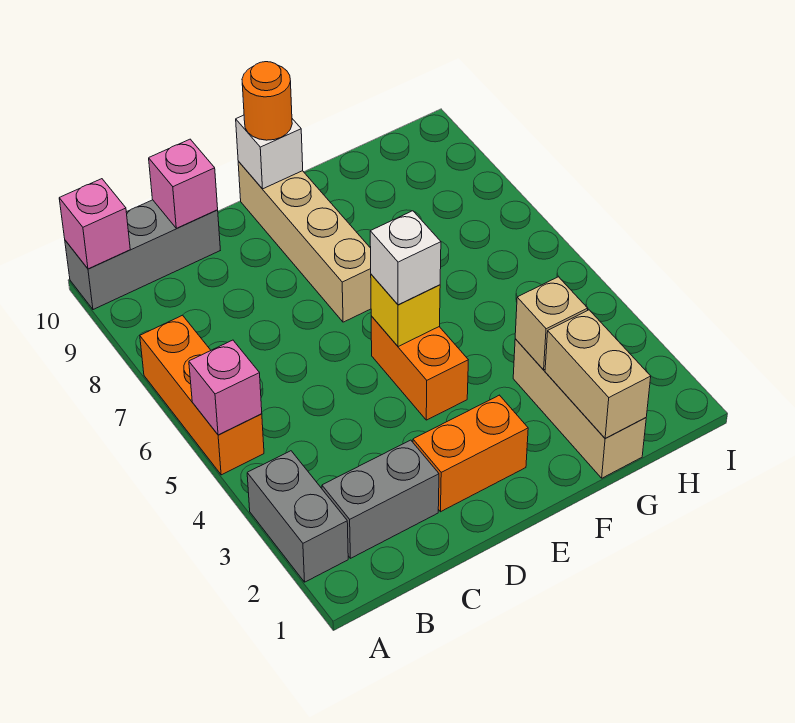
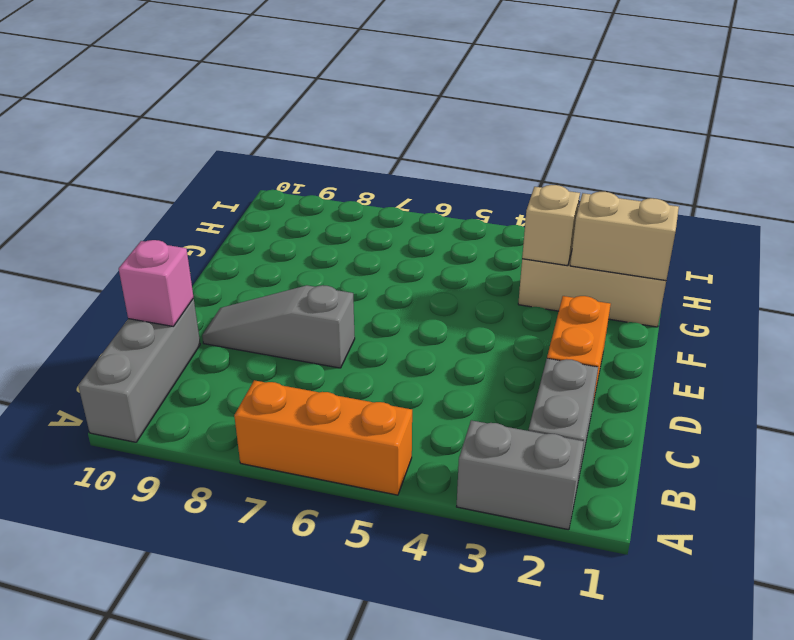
grey slope D7:D9 level 1 top 7 -> none
none -> orange brick E4:E5 level 1
none -> tan brick E7:E10 level 1
none -> pink brick A5 level 2

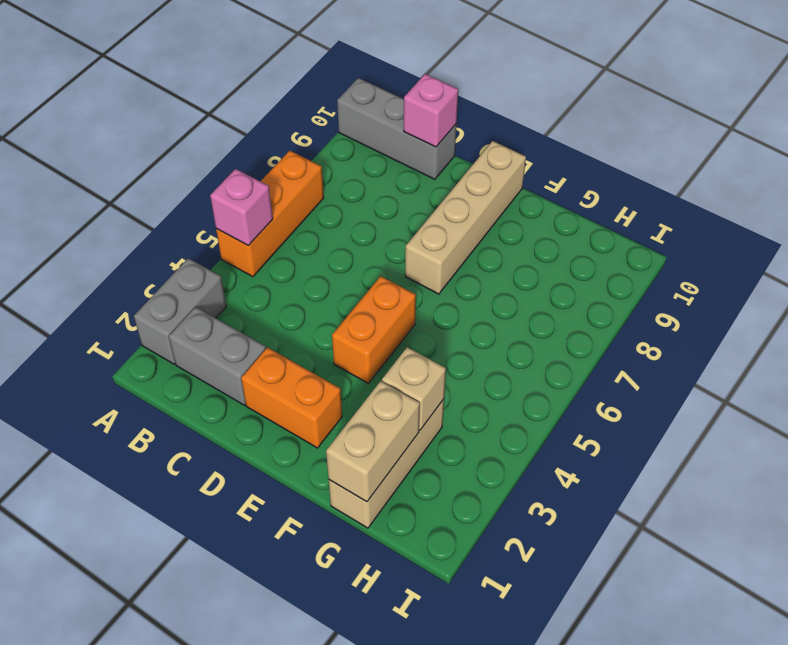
none -> pink brick A10 level 2
none -> yellow brick E5 level 2
none -> white brick E10 level 2

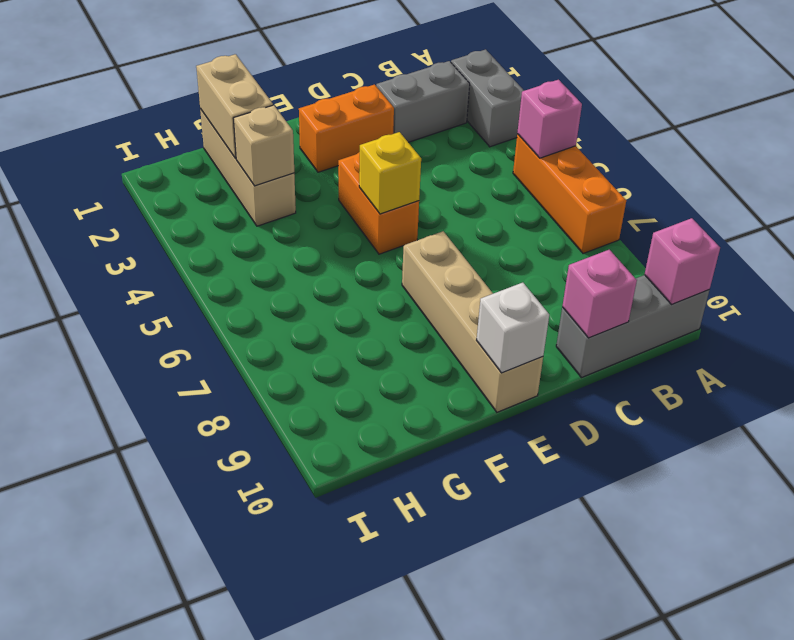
none -> white brick E5 level 3
none -> orange round brick E10 level 3

